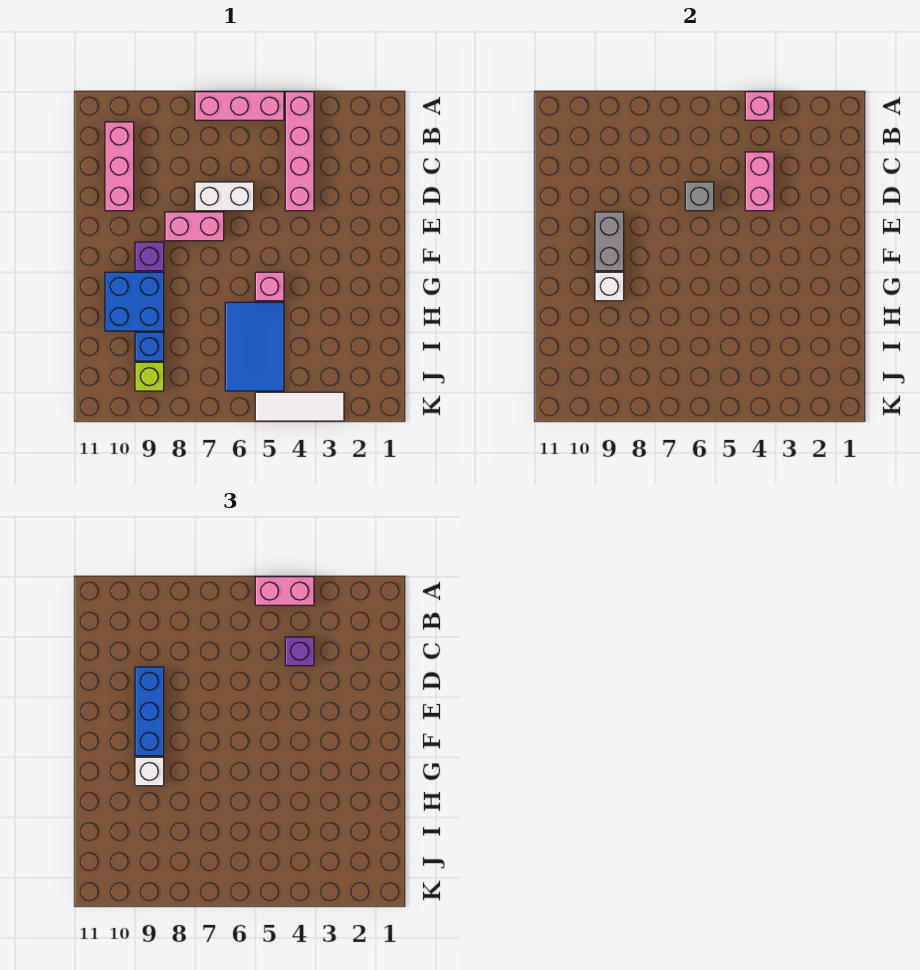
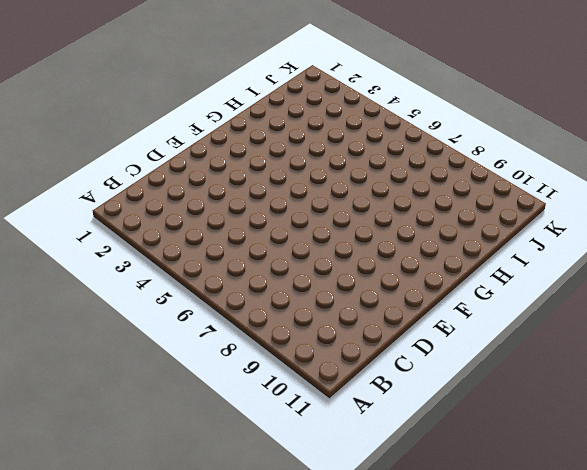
none -> pink brick A4:D4 level 1
none -> pink brick A5:A7 level 1
none -> pink brick B10:D10 level 1

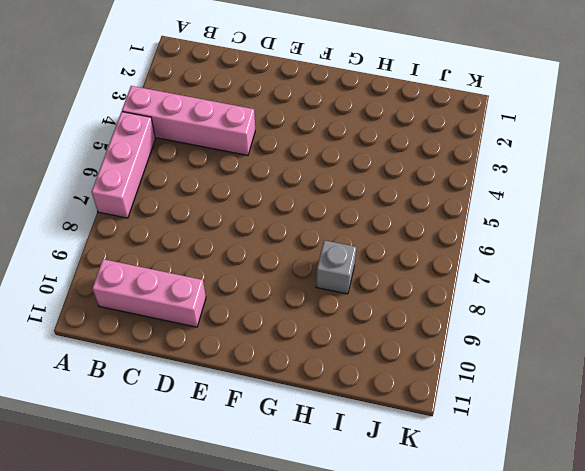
grey brick H8 level 1 -> grey brick D6 level 2
none -> white brick D6:D7 level 1
none -> pink brick E7:E8 level 1
none -> purple brick F9 level 1

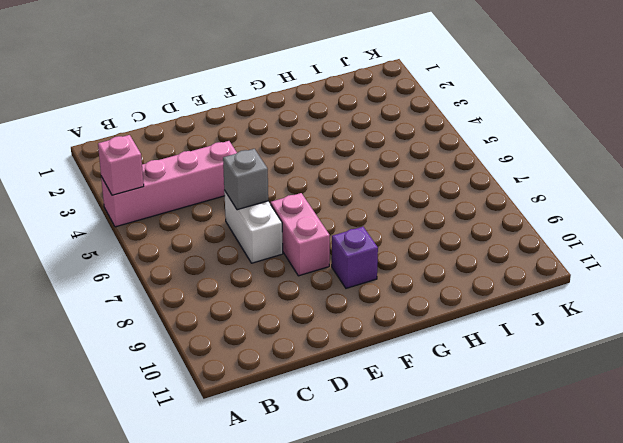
none -> pink brick A5:A7 level 1
none -> pink brick B10:D10 level 1
none -> pink brick G5 level 1

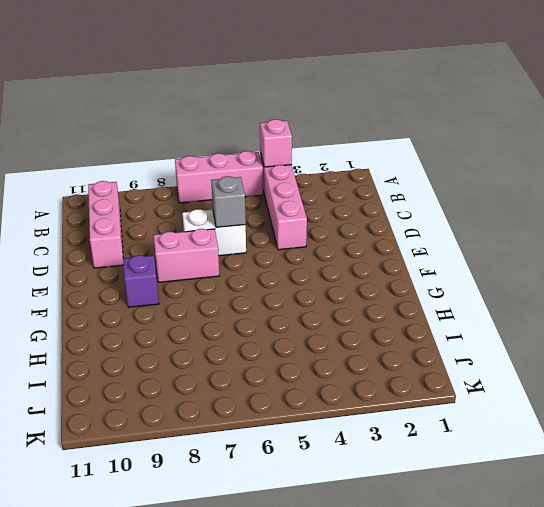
none -> pink brick G5 level 1
none -> blue brick G9:H10 level 1
none -> blue tile H5:J6 level 1

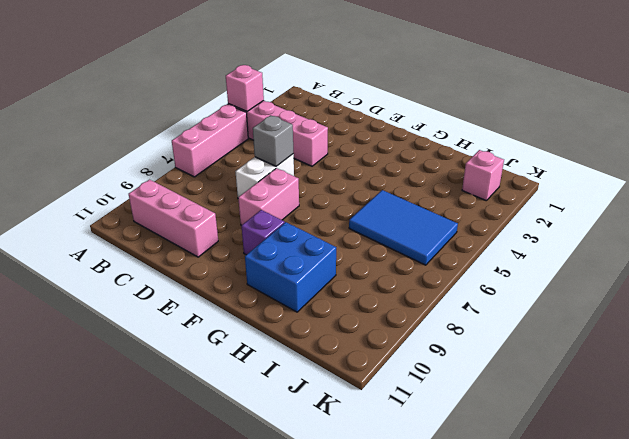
pink brick J2 level 1 -> pink brick G5 level 1
none -> blue brick I9 level 1
none -> lime brick J9 level 1
none -> white tile K3:K5 level 1

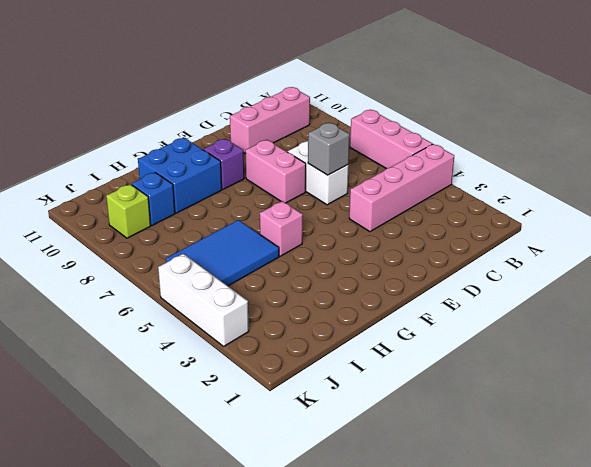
white brick K3:K5 level 1 -> white tile K3:K5 level 1
none -> pink brick A4 level 2
none -> pink brick C4:D4 level 2
none -> grey brick E9:F9 level 2

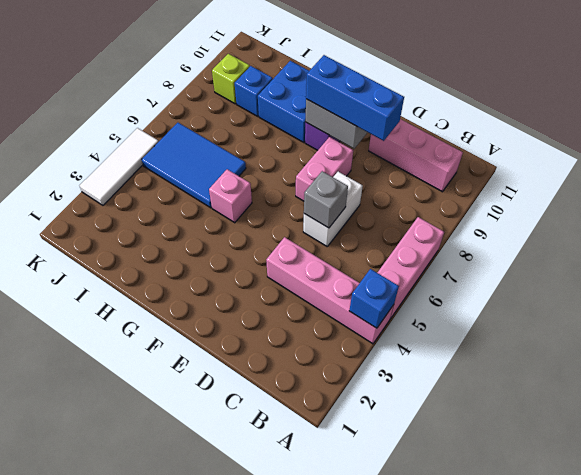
blue brick A4 level 2 -> pink brick A4 level 2
none -> pink brick C4:D4 level 2
none -> white brick G9 level 2
none -> pink brick A4:A5 level 3

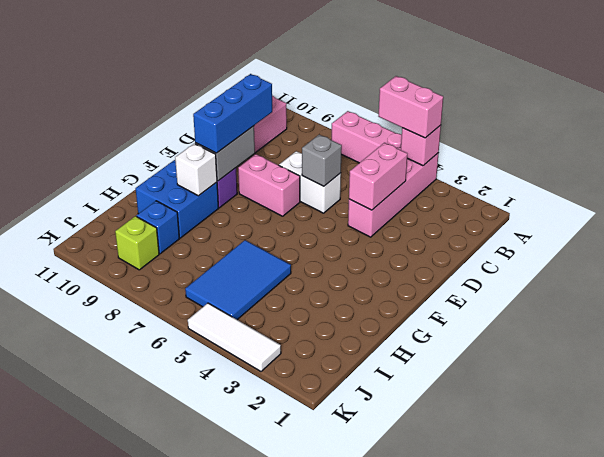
none -> pink brick G5 level 1
none -> purple brick C4 level 3
none -> white brick G9 level 3

